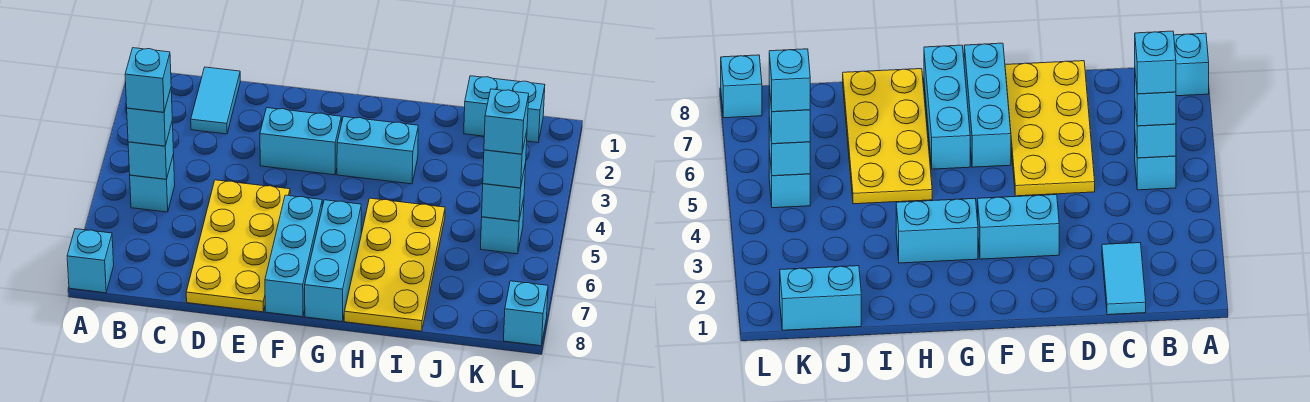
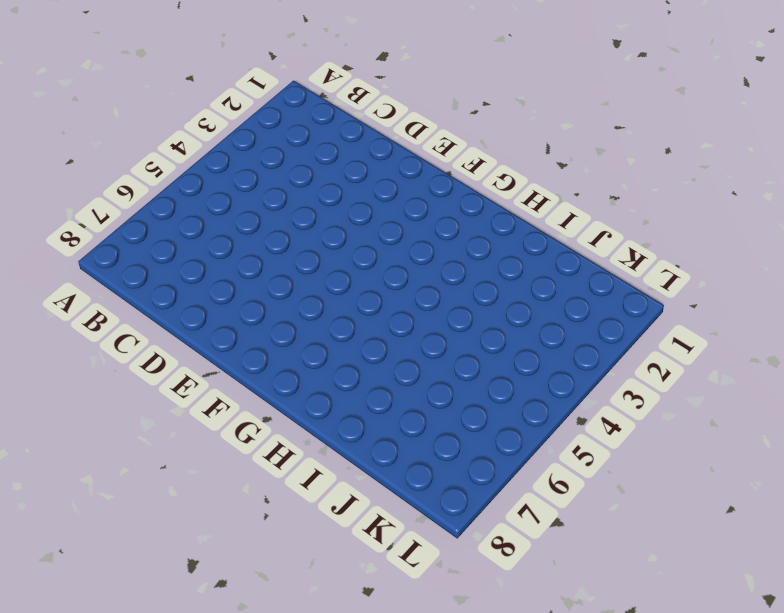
none -> cyan brick A8 level 1
none -> cyan brick B5 level 1
none -> cyan tile C1:C2 level 1

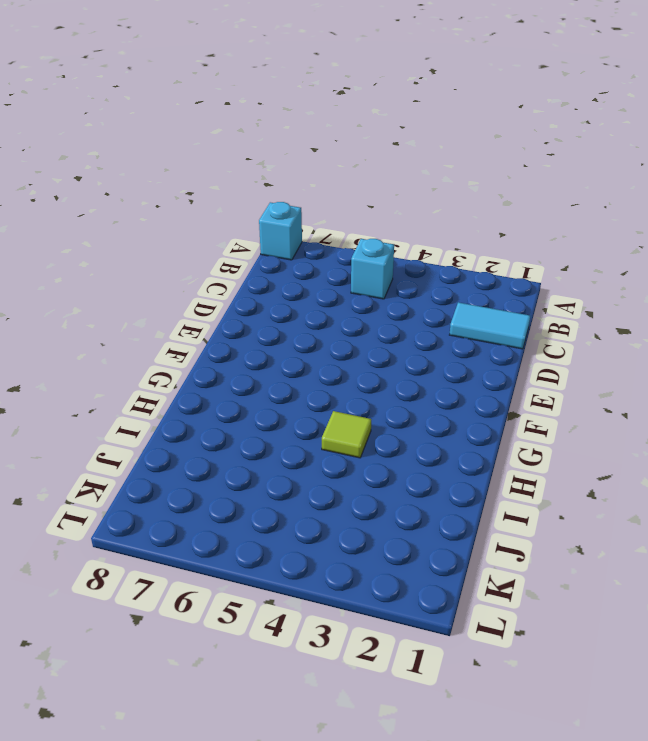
lime tile H4 level 1 -> none
none -> yellow plate D5:E8 level 1
none -> cyan brick E3:F3 level 1
none -> cyan brick F6:F8 level 1

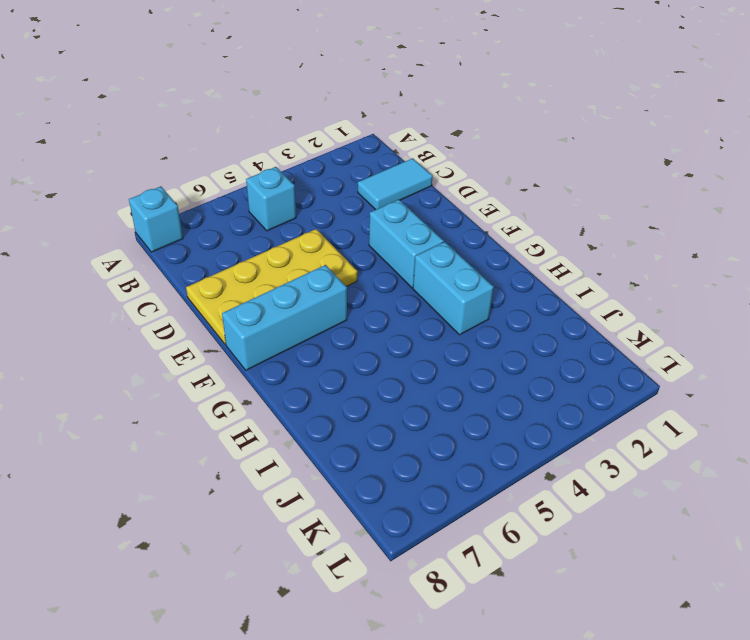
none -> cyan brick G6:G8 level 1
none -> yellow plate H5:I8 level 1
none -> cyan brick J1:K1 level 1

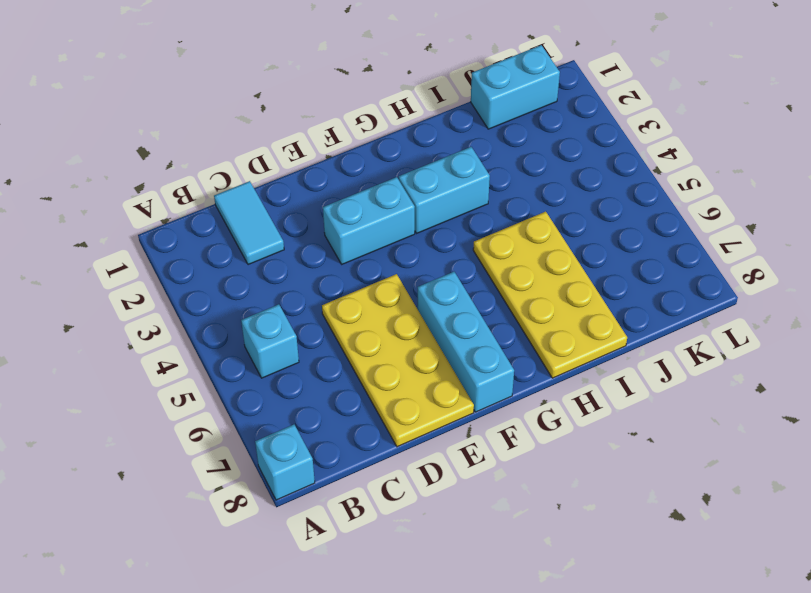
none -> cyan brick G6:G8 level 1
none -> cyan brick K5 level 1
none -> cyan brick L8 level 1

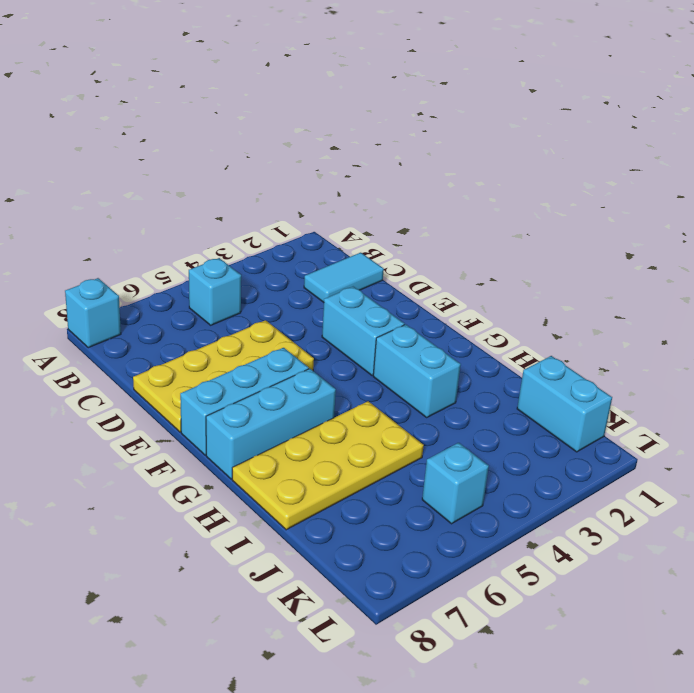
none -> cyan brick L8 level 1
none -> cyan brick B5 level 2
none -> cyan brick K5 level 2

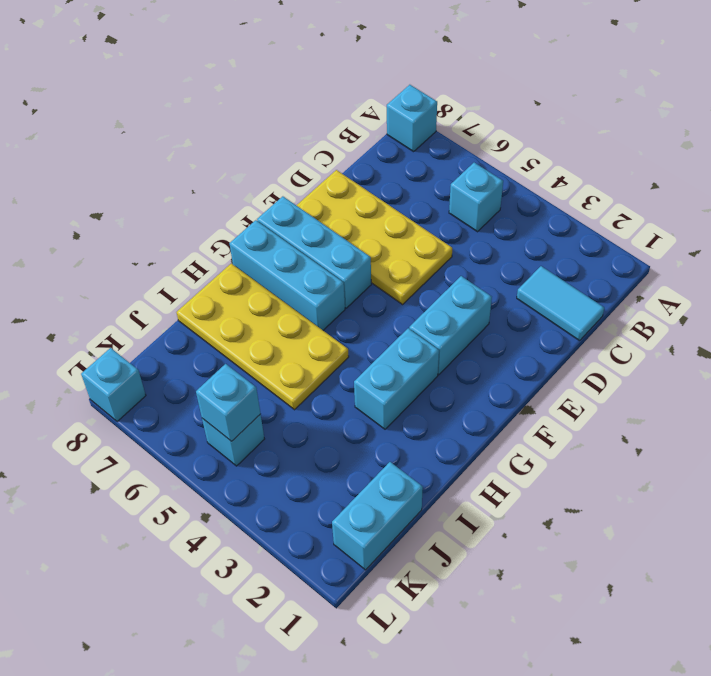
none -> cyan brick B5 level 2
none -> cyan brick B5 level 3
none -> cyan brick K5 level 3

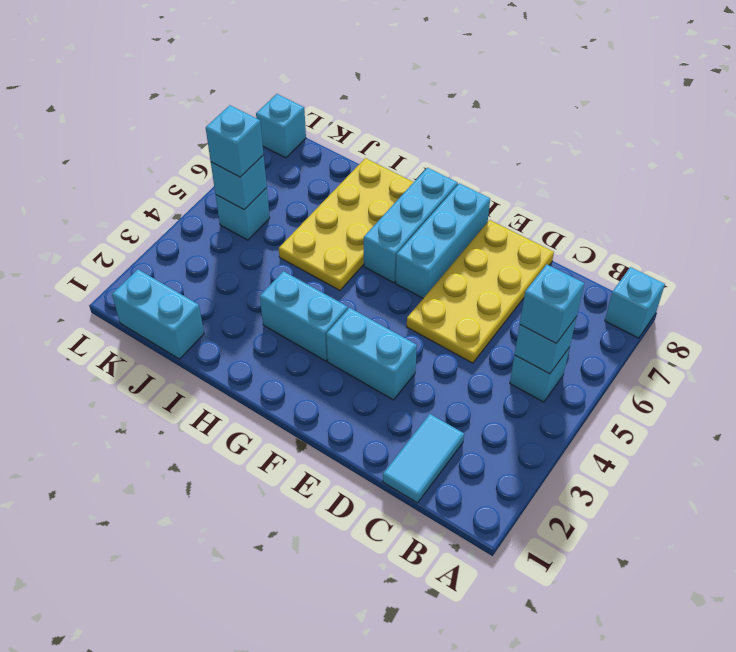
none -> cyan brick B5 level 4
none -> cyan brick K5 level 4

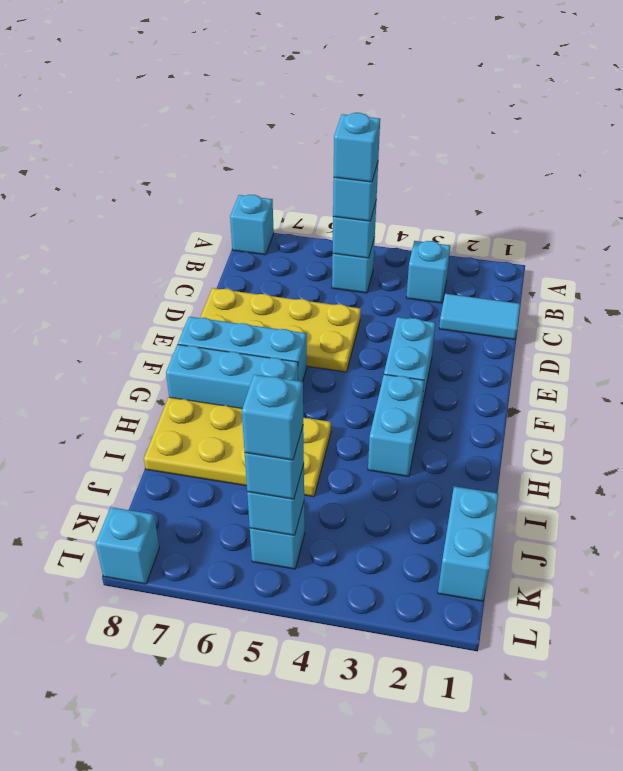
cyan brick B3 level 1 -> none

